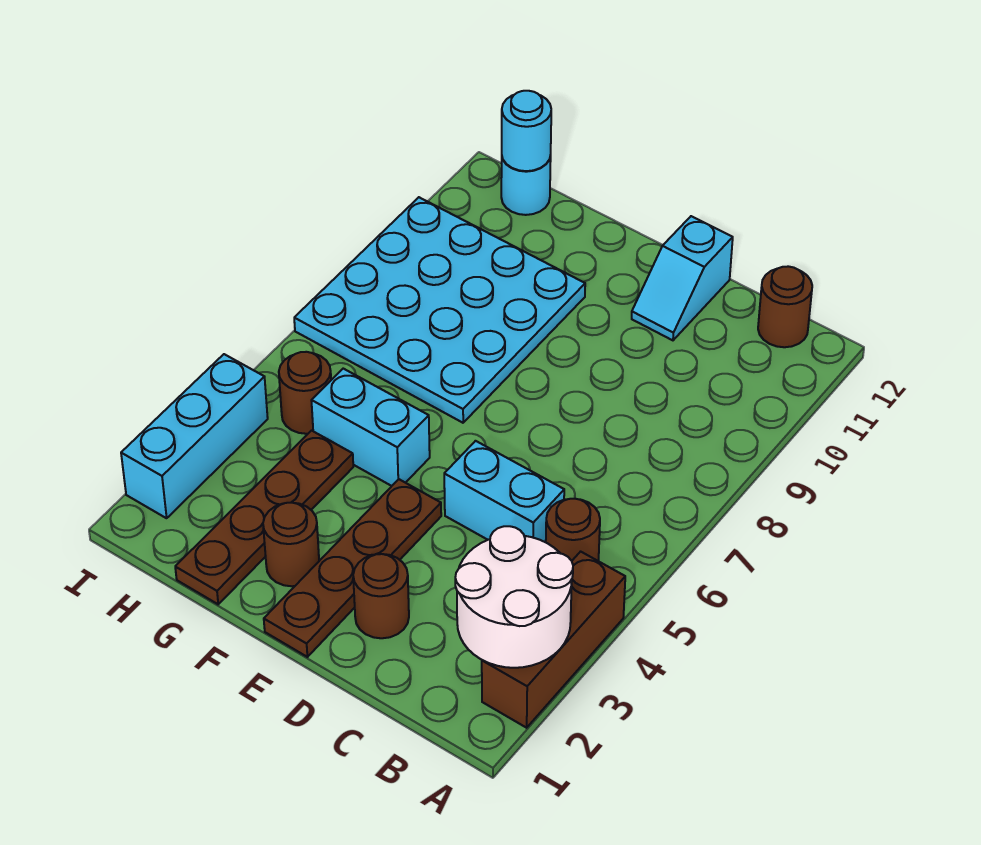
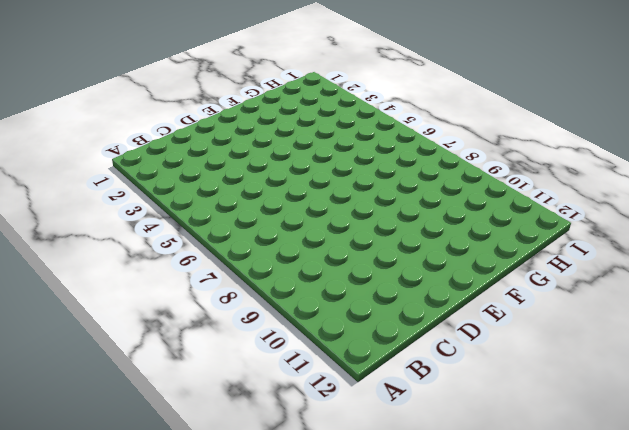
none -> brown brick A2:A4 level 1
none -> brown round brick B5 level 1
none -> brown round brick B12 level 1

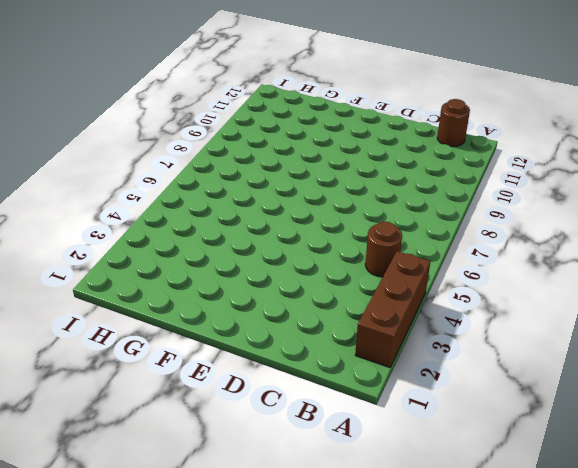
none -> cyan brick C5:D5 level 1
none -> brown round brick D2 level 1
none -> cyan slope D11:D12 level 1 top 12

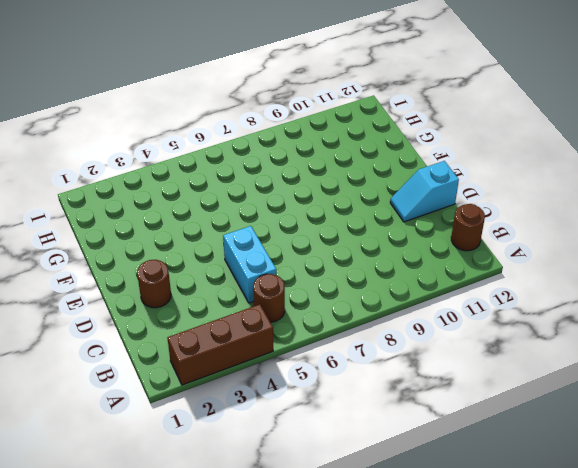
none -> brown plate E1:E4 level 1
none -> brown round brick F2 level 1
none -> cyan brick F5:G5 level 1

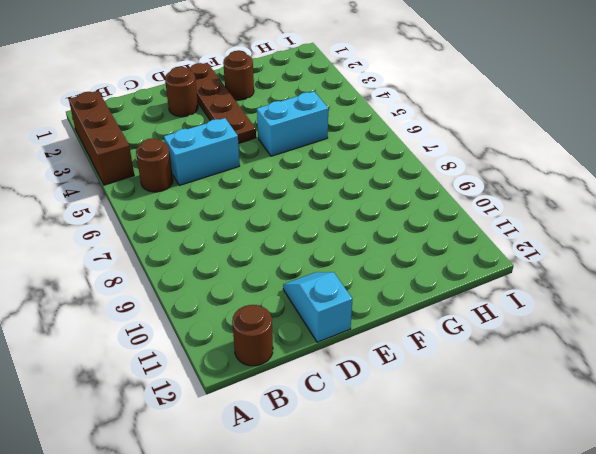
none -> cyan plate F7:I10 level 1
none -> brown plate G1:G4 level 1
none -> brown round brick H5 level 1

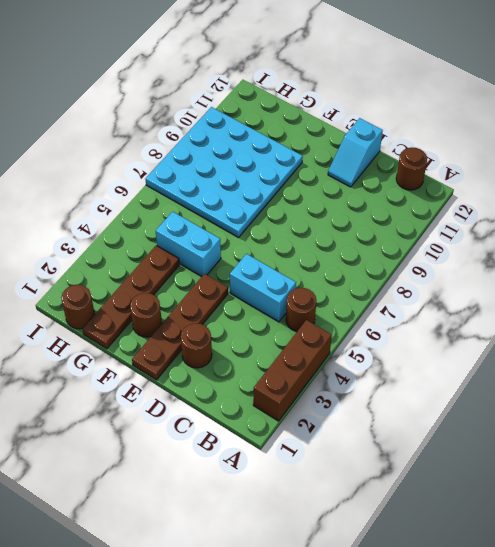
brown round brick H1 level 1 -> brown round brick H5 level 1
none -> cyan round brick H12 level 1
none -> cyan brick I2:I4 level 1
none -> white round brick A2:B3 level 2

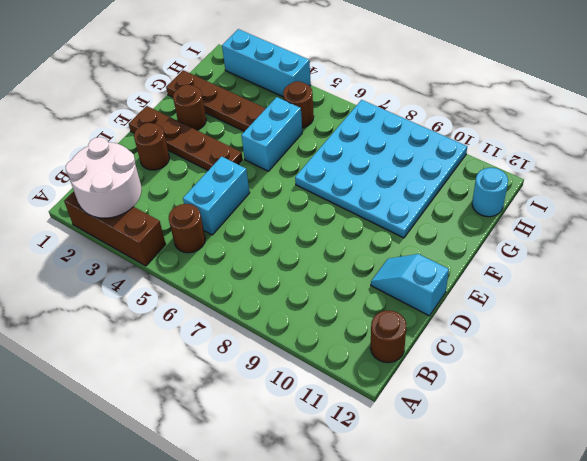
none -> cyan round brick H12 level 2

